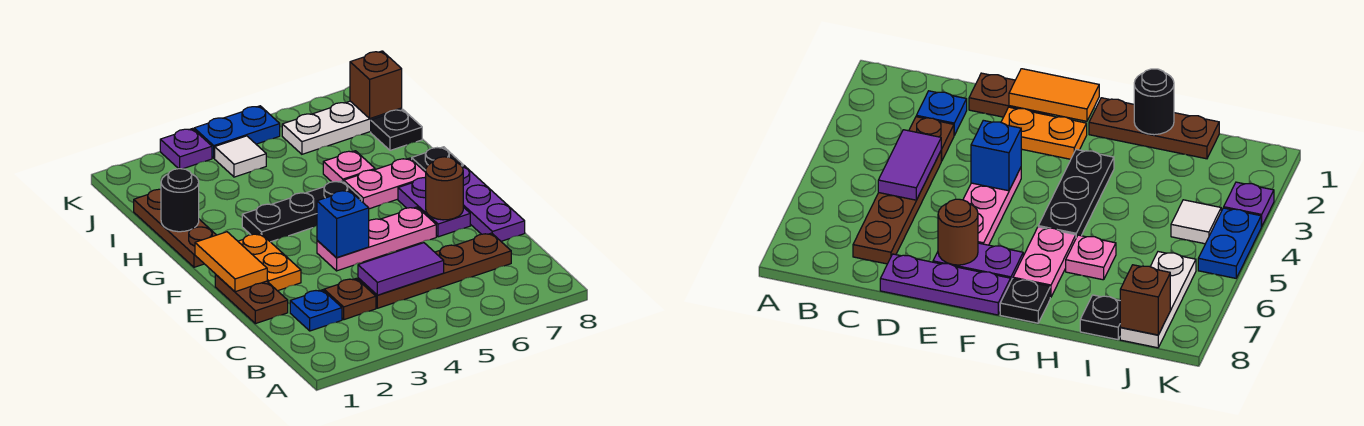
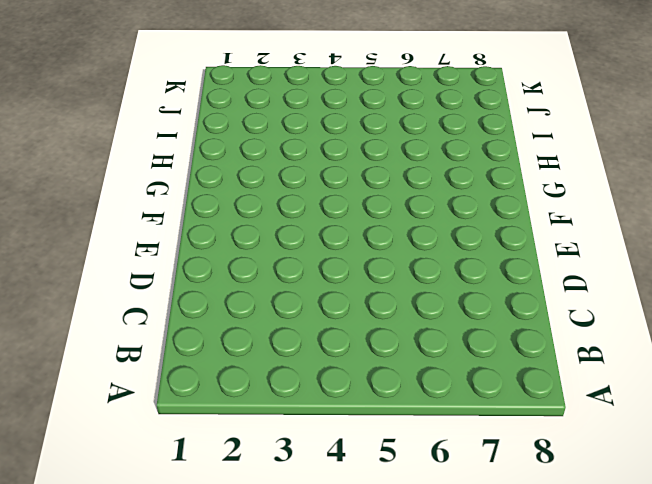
none -> blue plate C2 level 1
none -> brown plate C3 level 1
none -> brown plate C4:C7 level 1

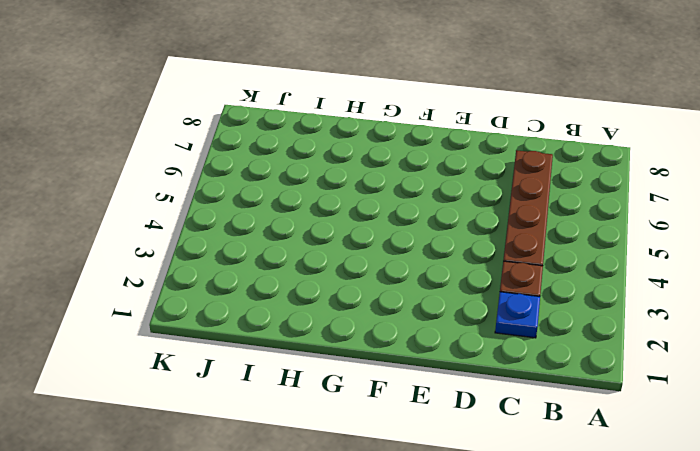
none -> brown plate D1:E1 level 1
none -> purple plate D8:F8 level 1
none -> orange plate E2:F2 level 1

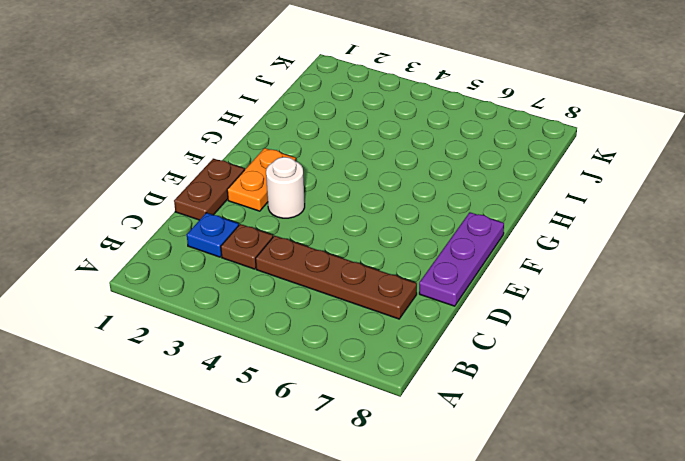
white round brick E3 level 1 -> none
none -> pink plate E4:E6 level 1
none -> purple plate E7:F7 level 1
none -> brown plate G1:I1 level 1

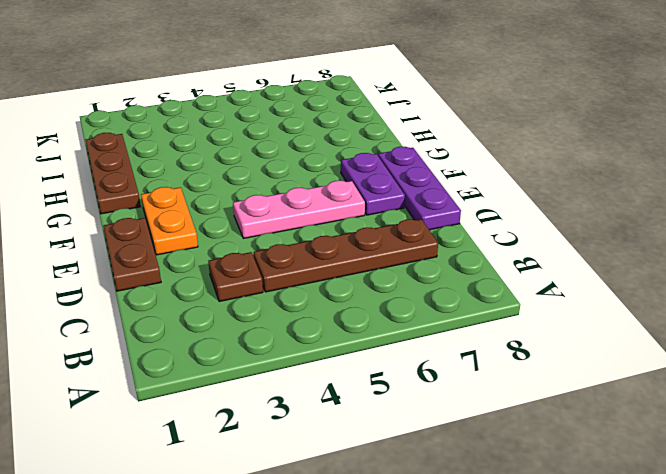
none -> blue plate C2 level 1
none -> black plate G3:G5 level 1
none -> pink plate G6:G7 level 1

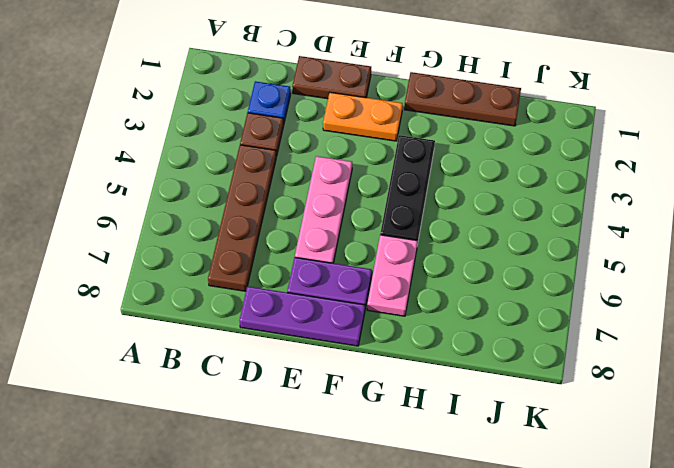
none -> black plate G8 level 1
none -> pink plate H6 level 1
none -> black plate I8 level 1

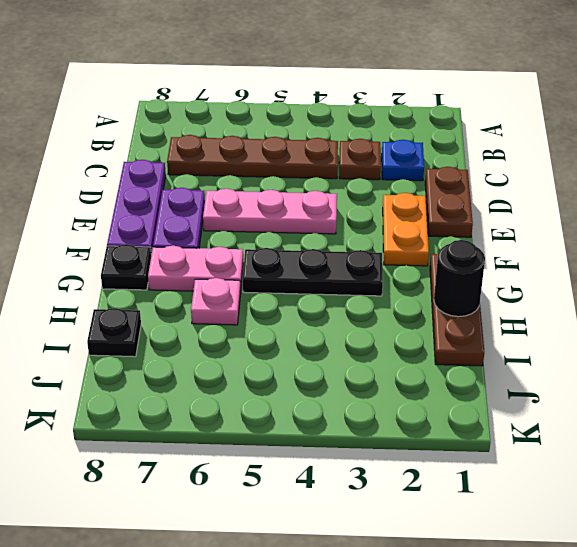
none -> white tile J4 level 1
none -> white plate J6:J8 level 1
none -> purple plate K3 level 1

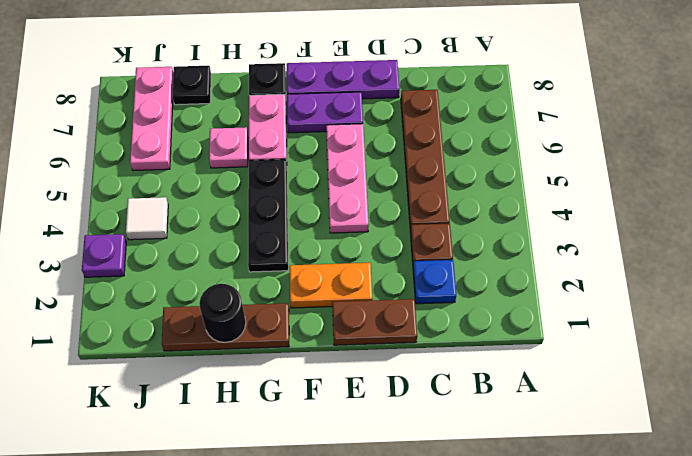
pink plate J6:J8 level 1 -> white plate J6:J8 level 1
none -> blue plate K4:K5 level 1
none -> purple tile C4:C5 level 2
none -> orange tile E1:F1 level 2

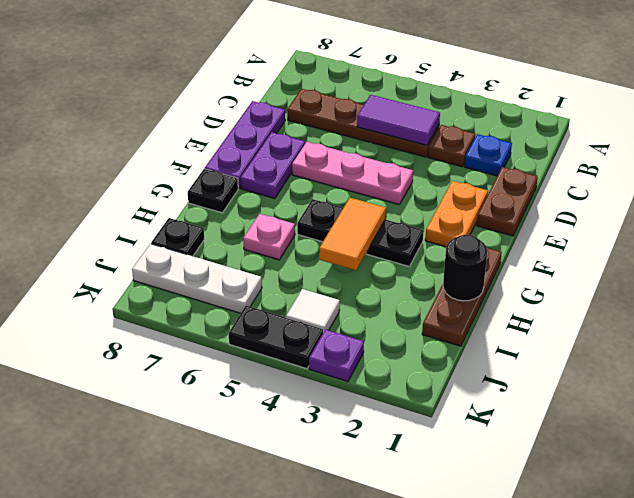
orange tile G4:H4 level 2 -> orange tile E1:F1 level 2
black plate K4:K5 level 1 -> blue plate K4:K5 level 1
none -> pink plate G6:G7 level 1
none -> blue brick E4 level 2
none -> brown round brick E7 level 2

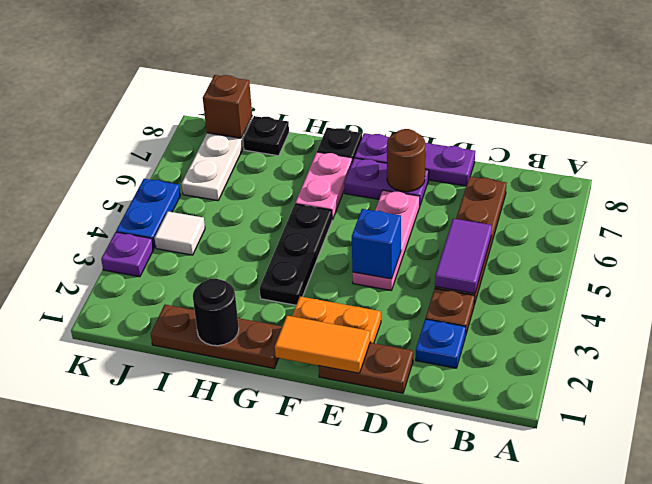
none -> pink plate H6 level 1

